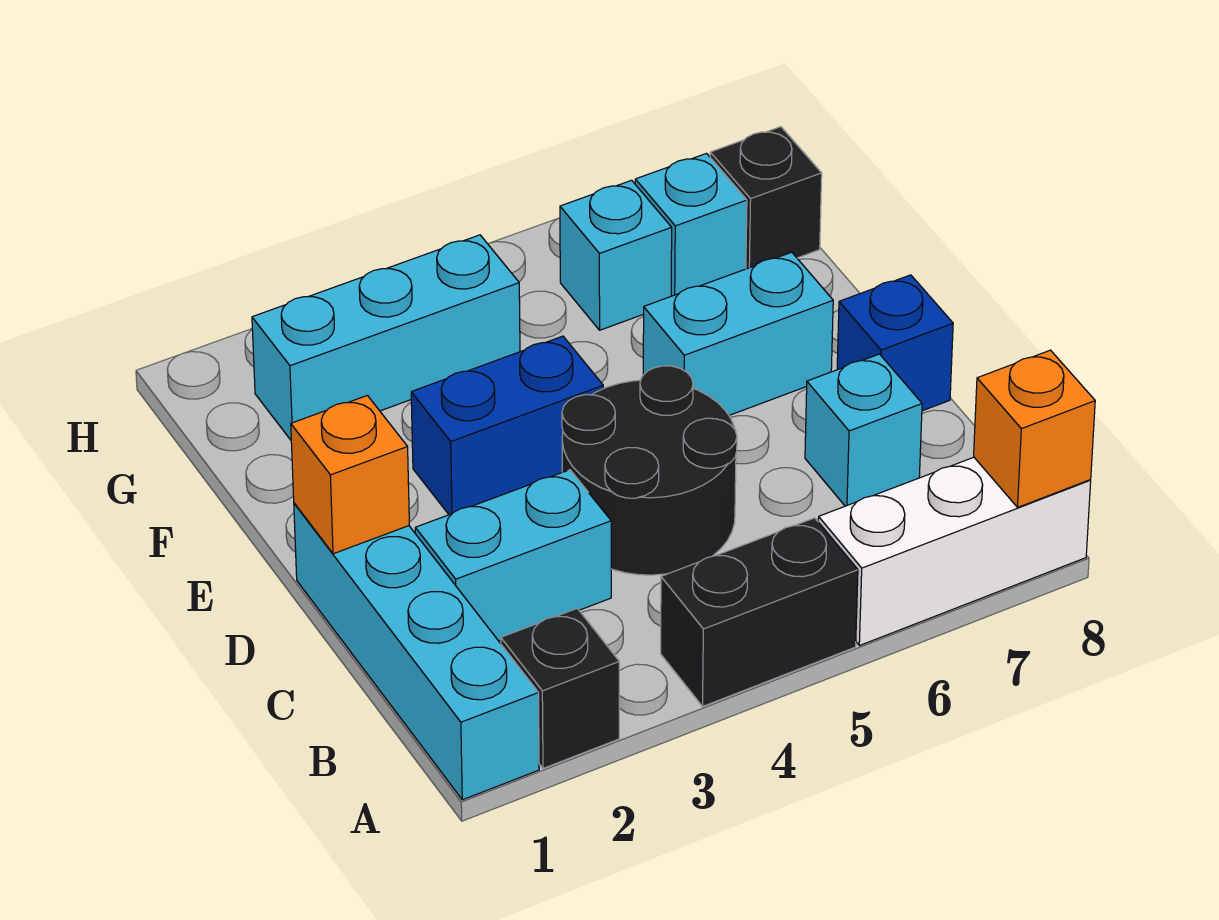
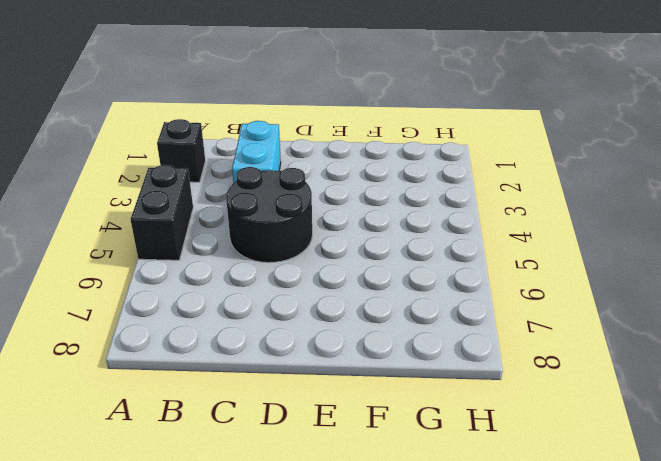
none -> cyan brick A1:D1 level 1
none -> white brick A6:A8 level 1
none -> cyan brick C7 level 1

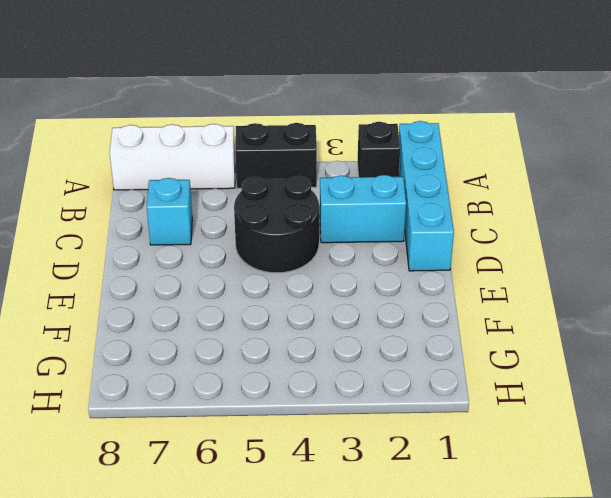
none -> blue brick D8 level 1
none -> blue brick E3:E4 level 1
none -> cyan brick E6:E7 level 1

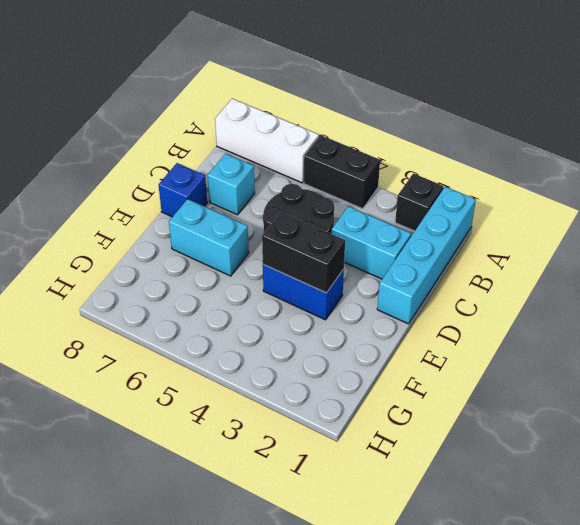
black brick E3:E4 level 2 -> none
none -> cyan brick G2:G4 level 1
none -> cyan brick G6 level 1
none -> cyan brick G7 level 1

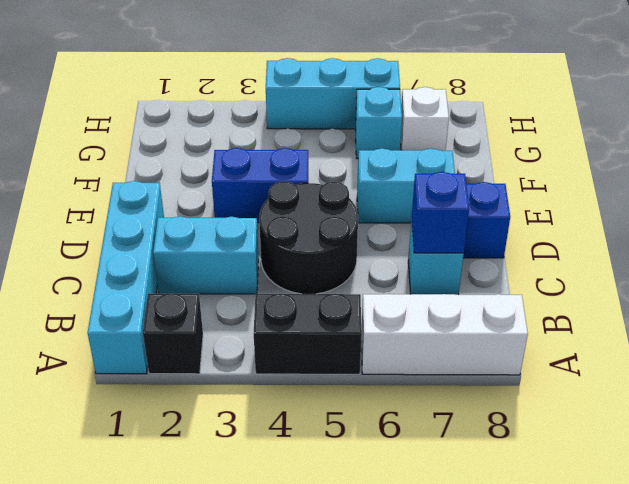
blue brick C7 level 2 -> none
white brick G7 level 1 -> cyan brick G7 level 1
cyan brick H4:H6 level 1 -> cyan brick G2:G4 level 1
none -> black brick G8 level 1
none -> orange brick A8 level 2
none -> orange brick D1 level 2

